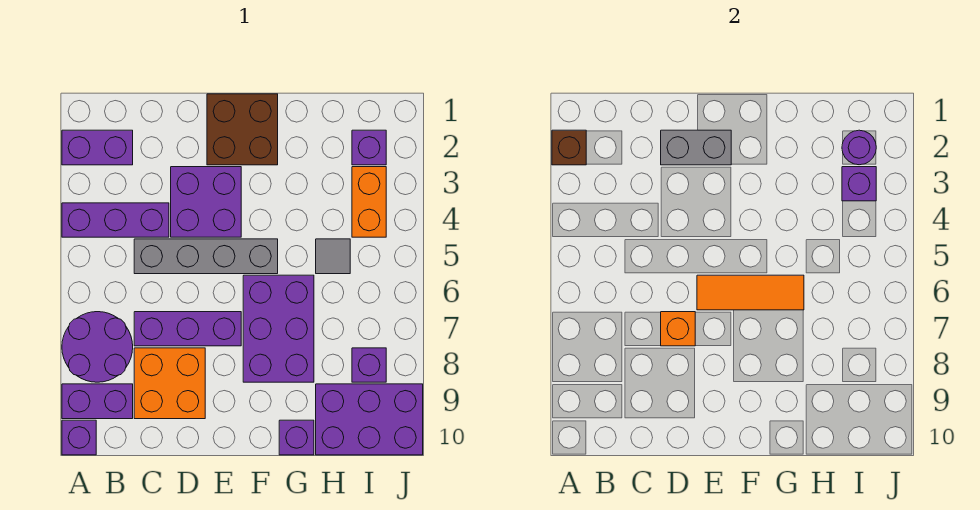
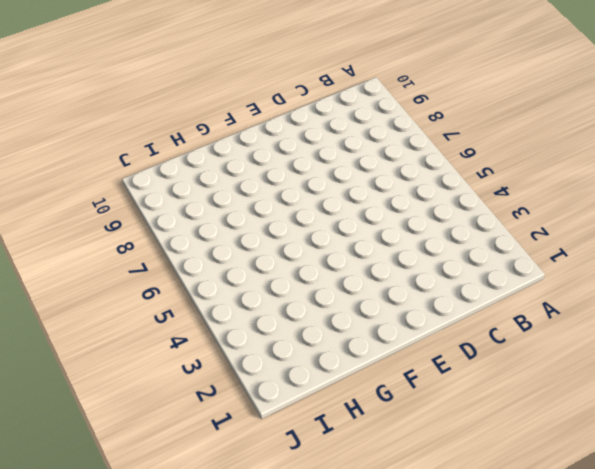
none -> purple brick A2:B2 level 1
none -> purple brick A4:C4 level 1
none -> purple round brick A7:B8 level 1

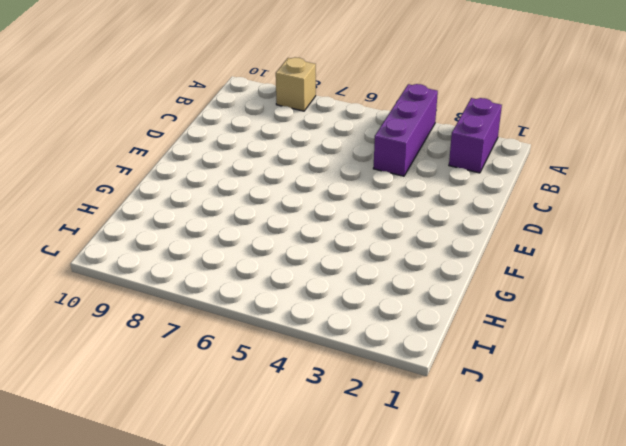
tan brick A8 level 1 -> purple round brick A7:B8 level 1
none -> purple brick A9:B9 level 1
none -> purple brick A10 level 1
none -> grey brick C5:F5 level 1

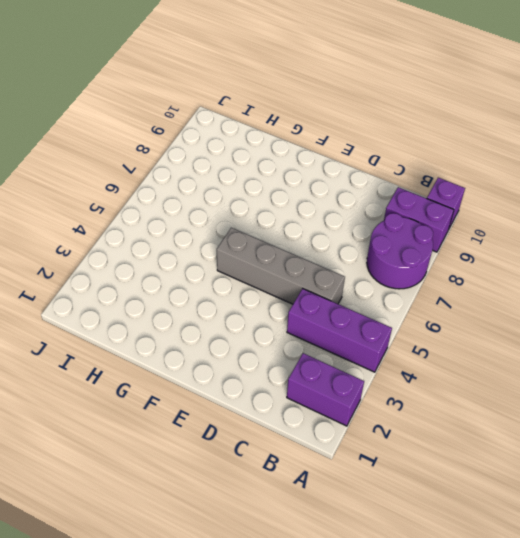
none -> purple brick C7:E7 level 1
none -> orange brick C8:D9 level 1
none -> purple brick D3:E4 level 1

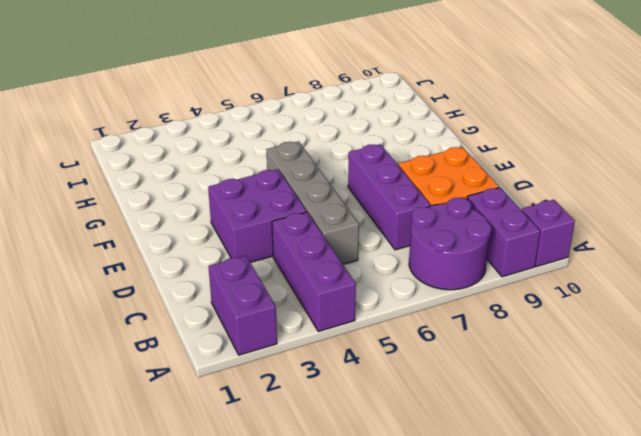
none -> brown brick E1:F2 level 1
none -> purple brick F6:G8 level 1
none -> purple brick G10 level 1

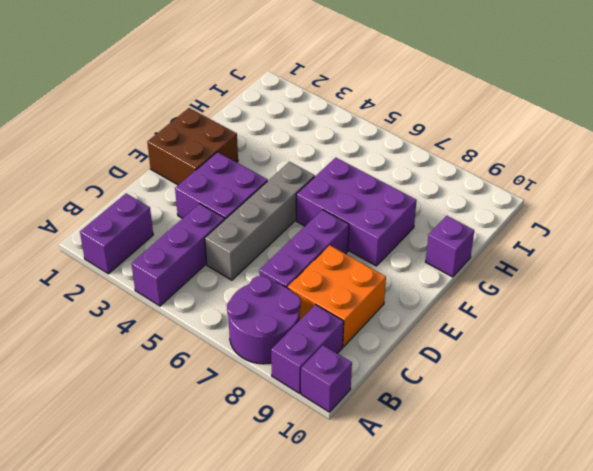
none -> grey tile H5 level 1
none -> purple brick H9:J10 level 1
none -> purple brick I2 level 1

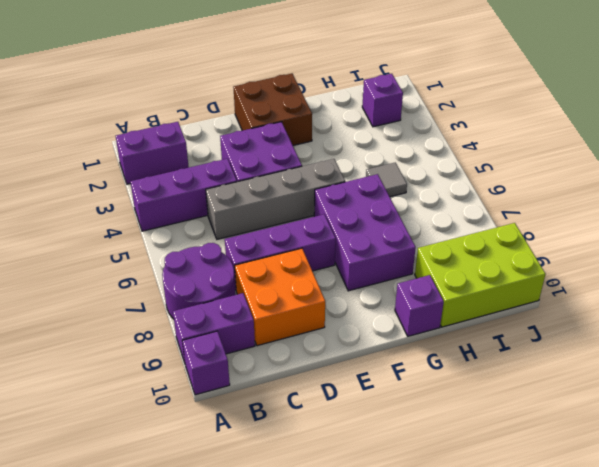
lime brick H9:J10 level 1 -> purple brick H9:J10 level 1
none -> orange brick I3:I4 level 1
none -> purple brick I8 level 1
none -> brown brick A2 level 2

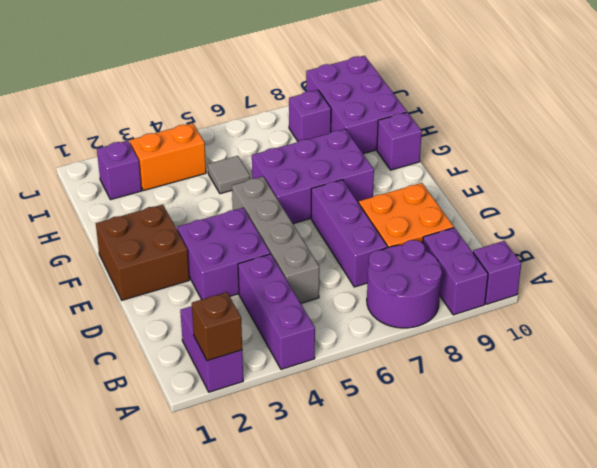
none -> grey brick D2:E2 level 2
none -> orange brick D7 level 2
none -> orange tile E6:G6 level 2

